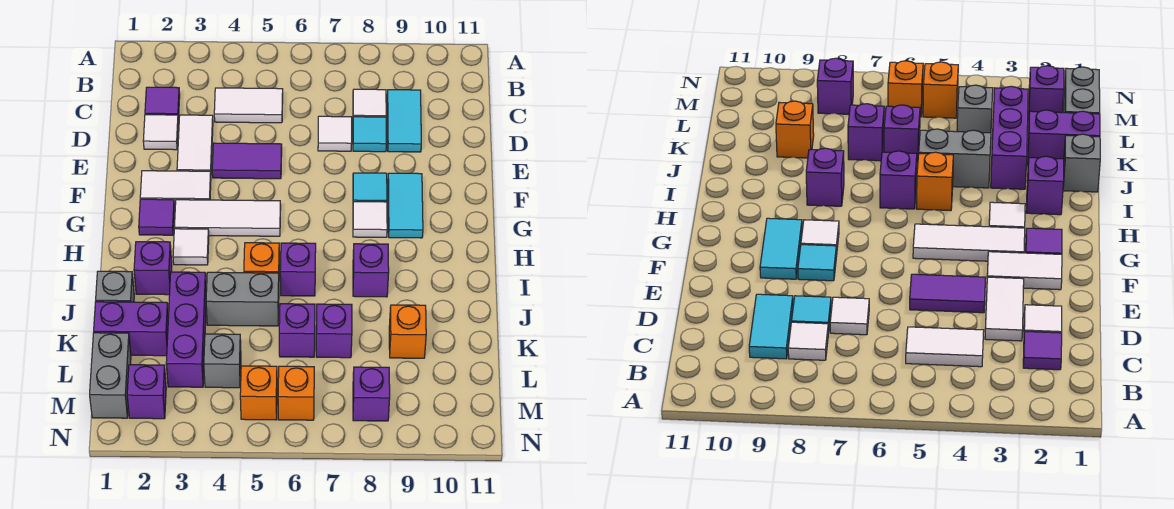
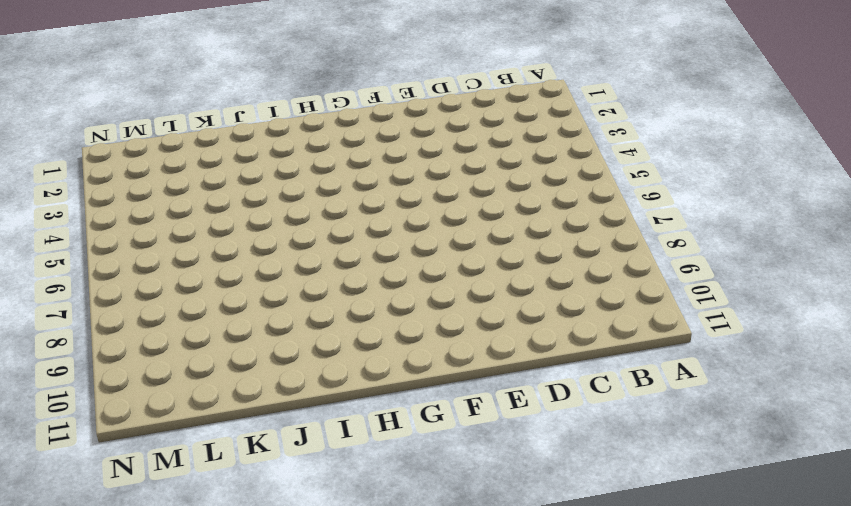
none -> purple tile C2 level 1
none -> white tile C4:C5 level 1
none -> white tile C8 level 1
none -> cyan tile C9:D9 level 1

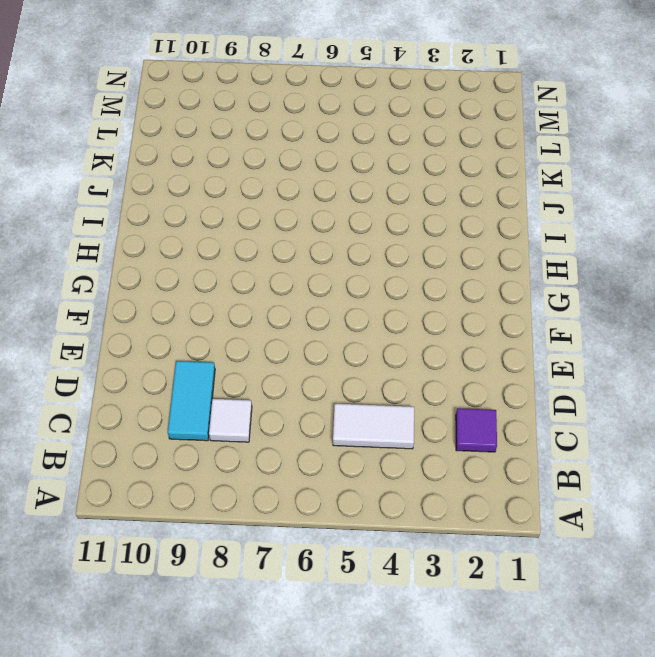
none -> white tile D2 level 1
none -> white tile D3:E3 level 1
none -> white tile D7 level 1
none -> cyan tile D8 level 1

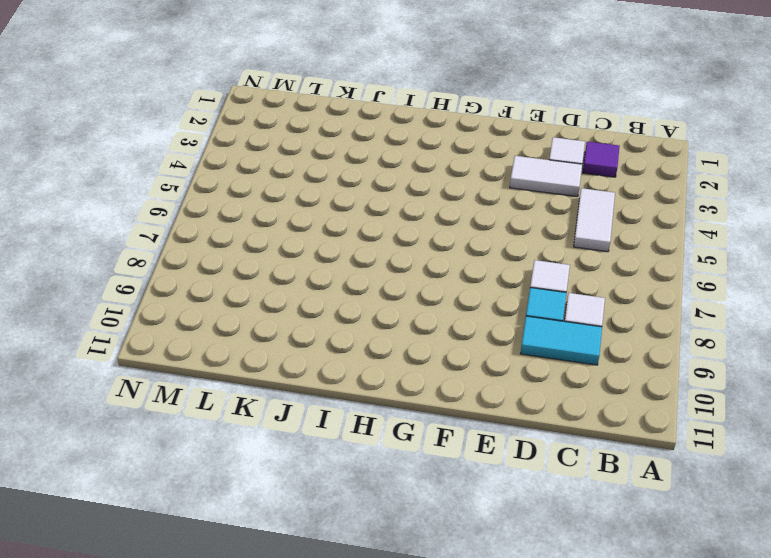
none -> purple tile E4:E5 level 1
none -> white tile F2:F3 level 1
none -> cyan tile F8 level 1
none -> cyan tile F9:G9 level 1

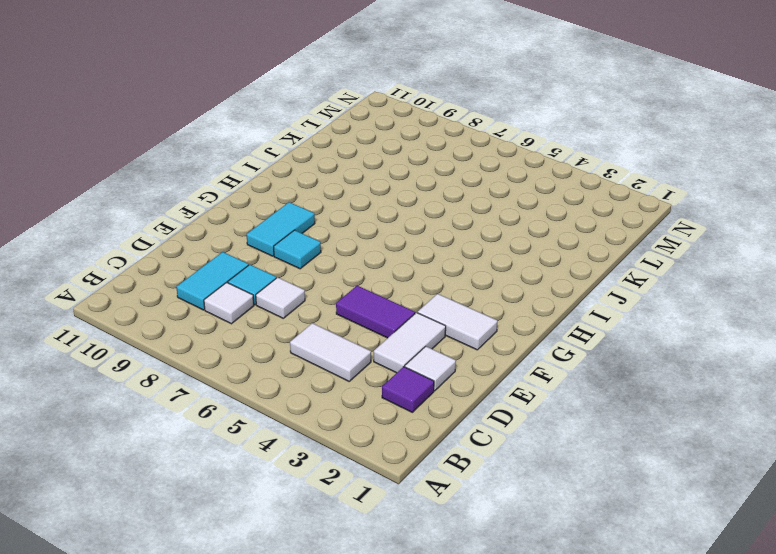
none -> purple tile G2 level 1
none -> white tile G3:G5 level 1
none -> white tile G8 level 1
none -> white tile H3 level 1

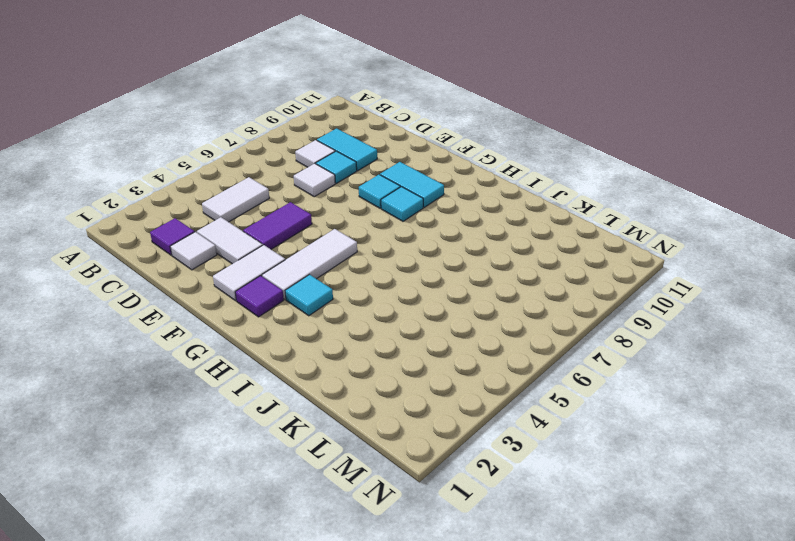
cyan tile G8 level 1 -> white tile G8 level 1
cyan tile H3 level 1 -> white tile H3 level 1
none -> purple brick I2 level 1
none -> orange brick I5 level 1
none -> purple brick I6 level 1
none -> purple brick I8 level 1

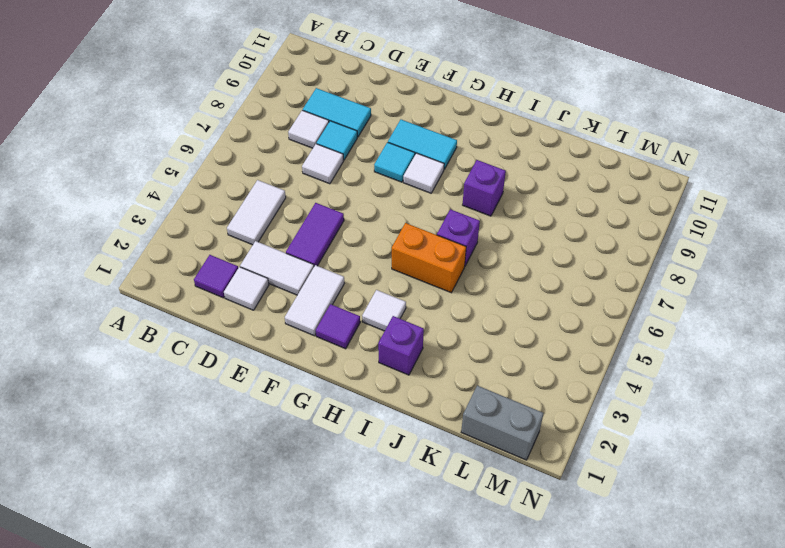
orange brick H5:I5 level 1 -> orange brick I5 level 1
none -> white tile G3:G5 level 1
none -> grey brick J1 level 1
none -> purple brick J3:L3 level 1
none -> grey brick J4:J5 level 1

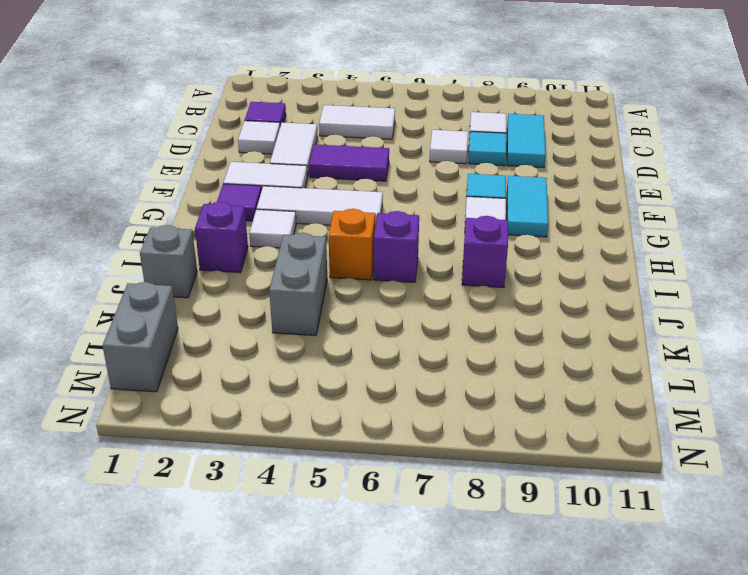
grey brick J4:K4 level 1 -> grey brick J4:J5 level 1
none -> purple brick J3:L3 level 1
none -> purple brick K1:K2 level 1
none -> purple brick K6 level 1
none -> purple brick K7 level 1

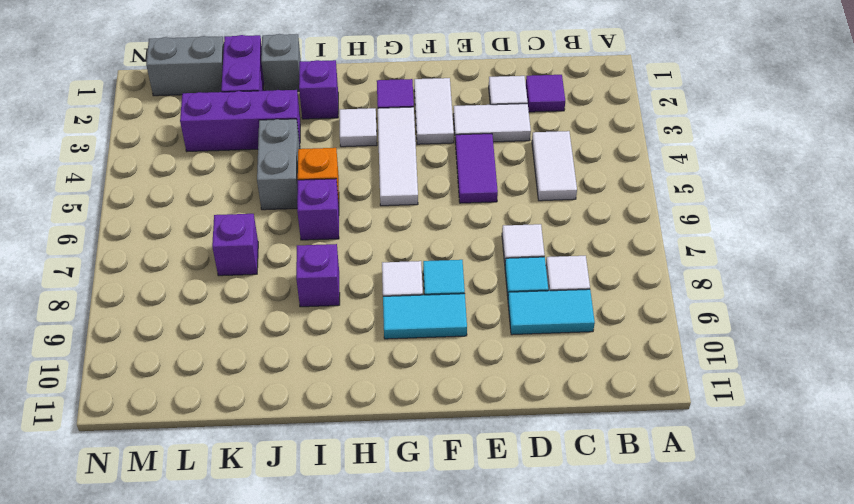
none -> purple brick K6 level 1
none -> orange brick K9 level 1
none -> grey brick L4 level 1
none -> purple brick M2 level 1

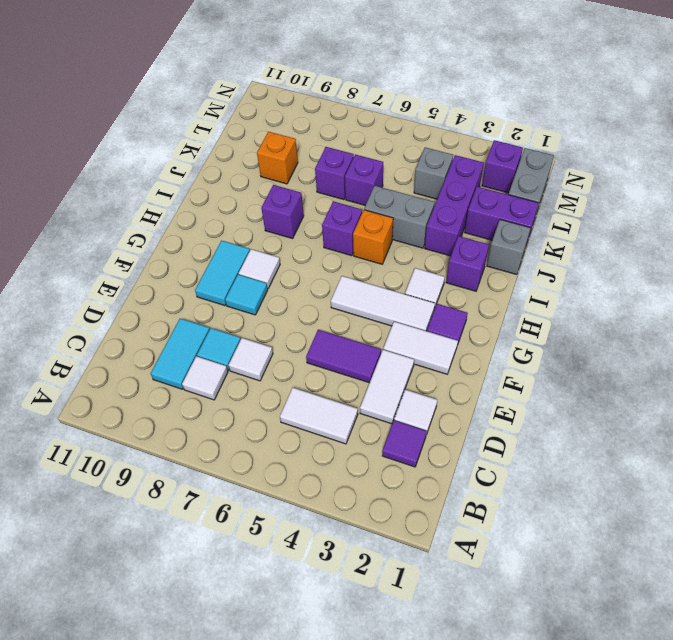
none -> orange brick M5 level 1
none -> orange brick M6 level 1
none -> purple brick M8 level 1

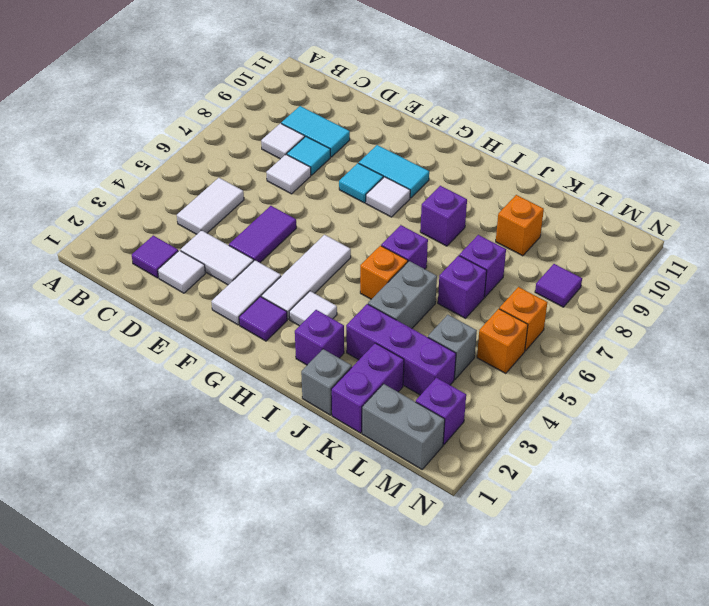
purple tile M8 level 1 -> purple brick M8 level 1

